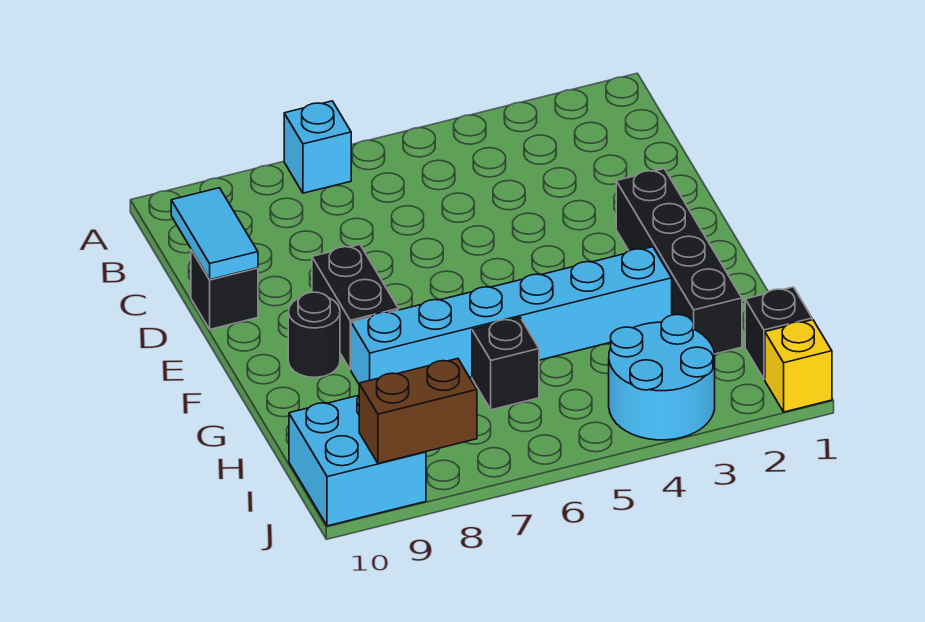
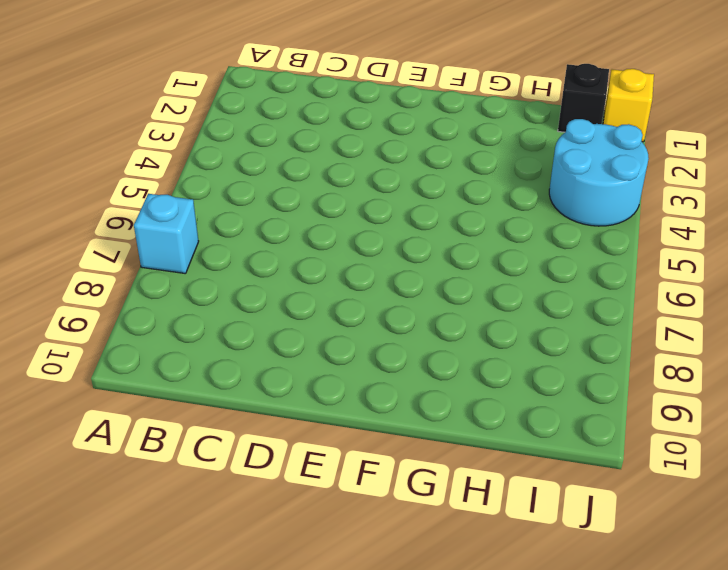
none -> black brick D10 level 1
none -> black brick E2:H2 level 1
none -> black brick E8:F8 level 1

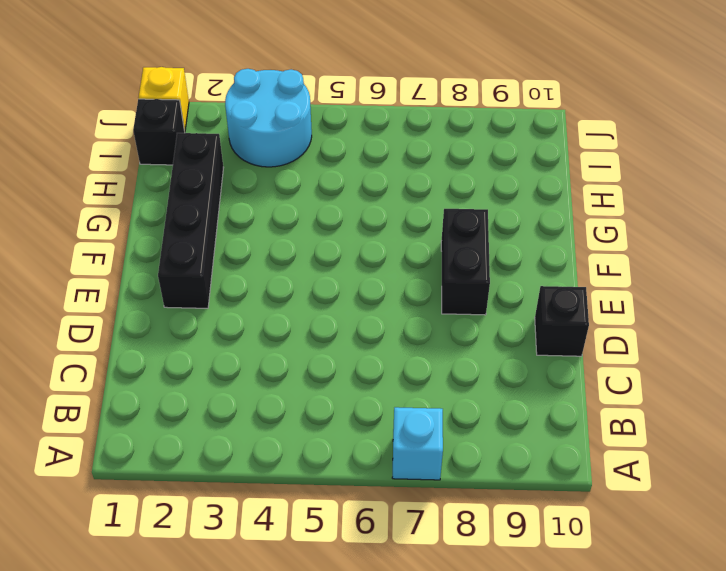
none -> black round brick F9 level 1
none -> cyan brick G3:G8 level 1
none -> black brick H6 level 1

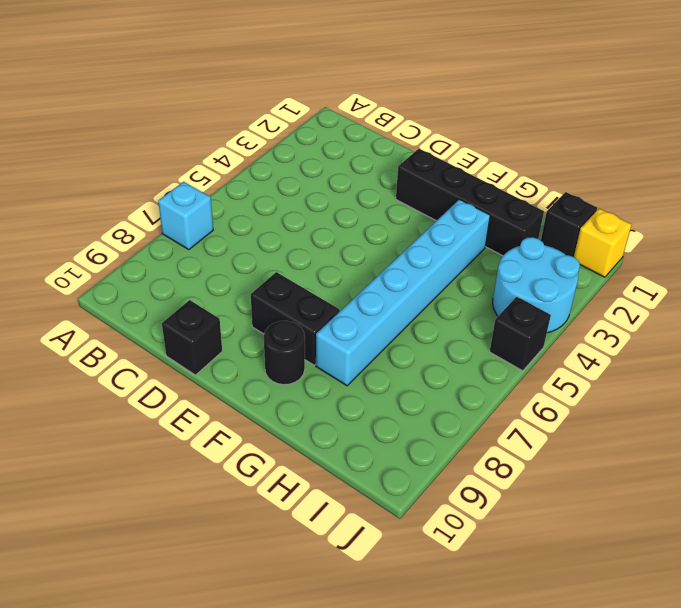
black brick J5 level 1 -> black brick H6 level 1
none -> cyan brick I9:J10 level 1
none -> cyan tile C10:D10 level 2
none -> brown brick J8:J9 level 2

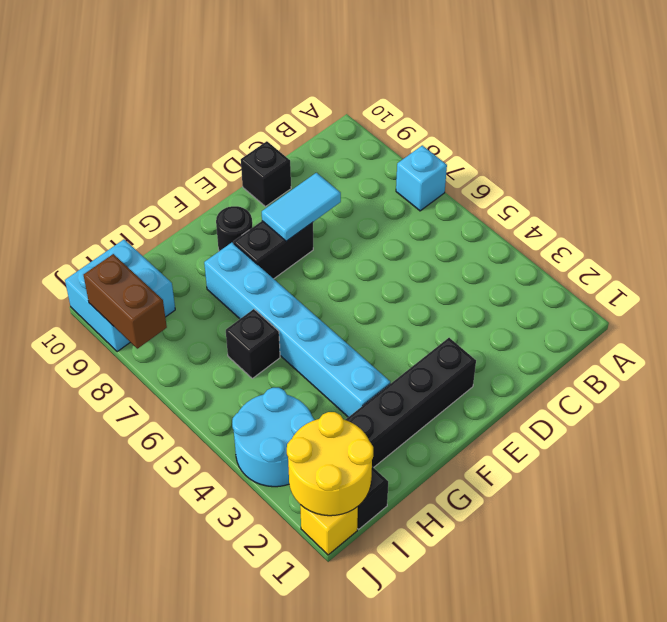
cyan tile D8:E8 level 2 -> cyan tile C10:D10 level 2
yellow round brick I1:J2 level 2 -> none

